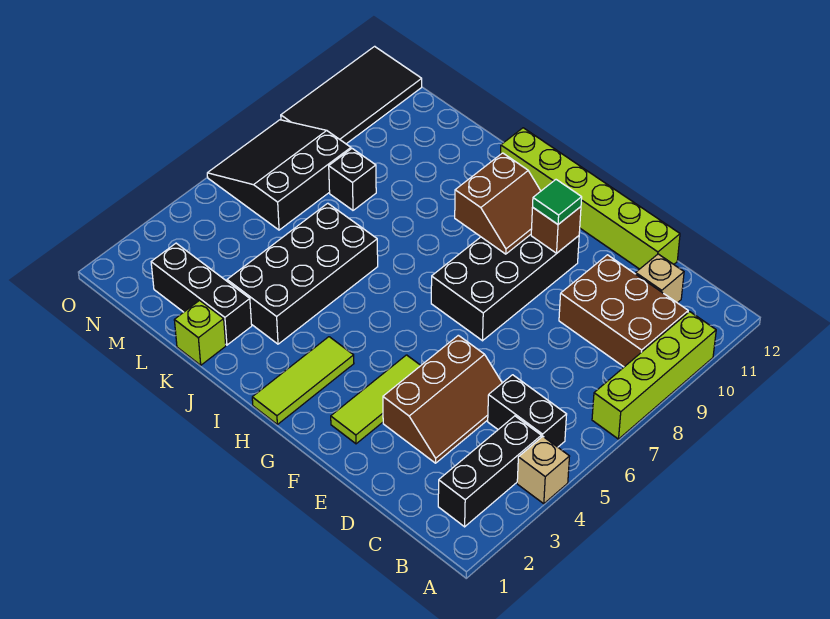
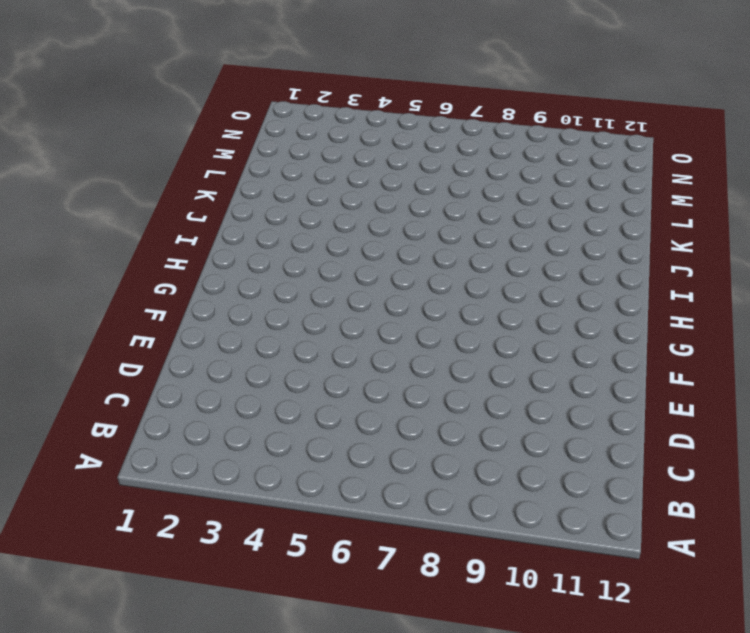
none -> tan brick A4 level 1
none -> lime brick A7:A10 level 1
none -> black brick B2:B4 level 1

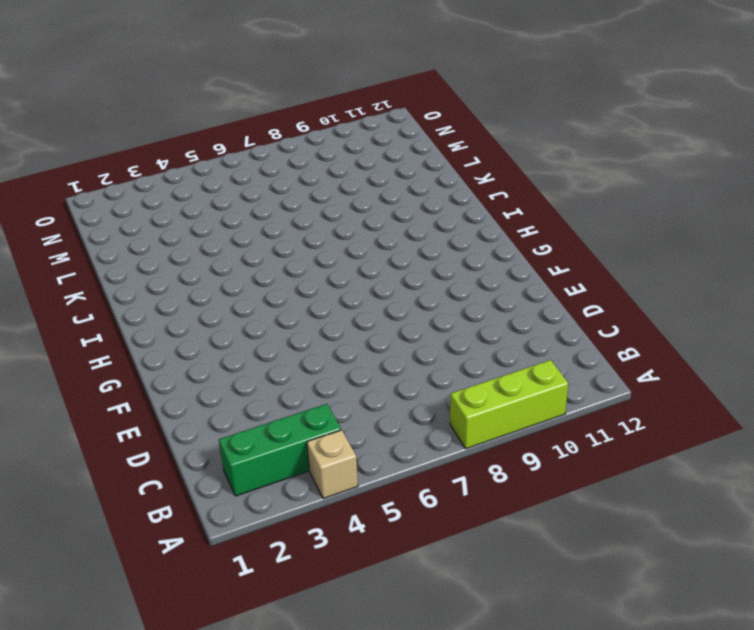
lime brick A8:A10 level 1 -> lime brick A7:A10 level 1
green brick B2:B4 level 1 -> black brick B2:B4 level 1
none -> black brick B5:C5 level 1
none -> brown brick B9:D10 level 1
none -> tan brick C11 level 1

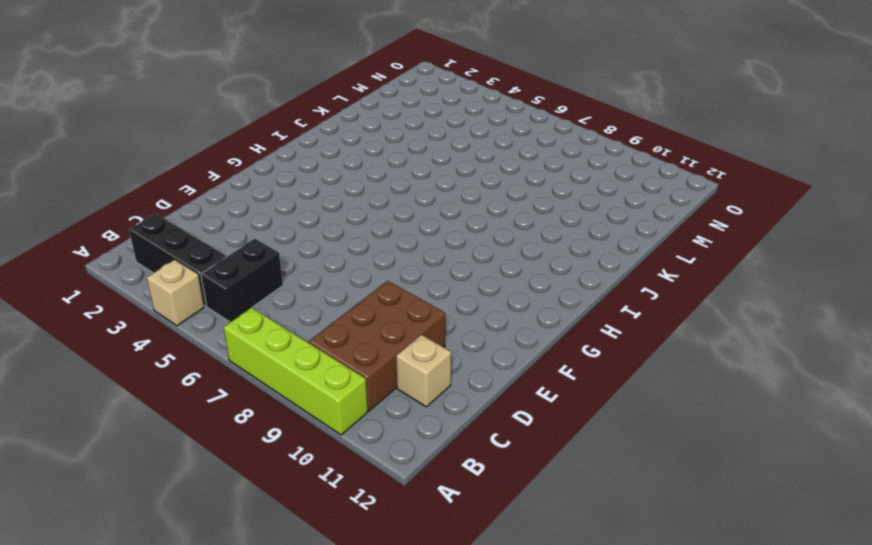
none -> brown slope D3:E5 level 1 top E
none -> lime brick D12:I12 level 1
none -> lime tile F2:F4 level 1

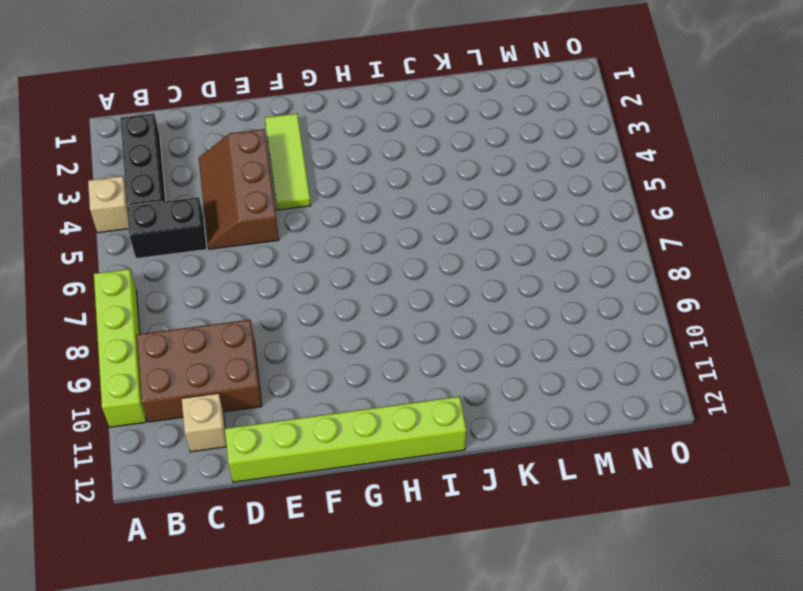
none -> black brick F7:G10 level 1
none -> lime tile H1:H3 level 1
none -> black brick J3:K6 level 1

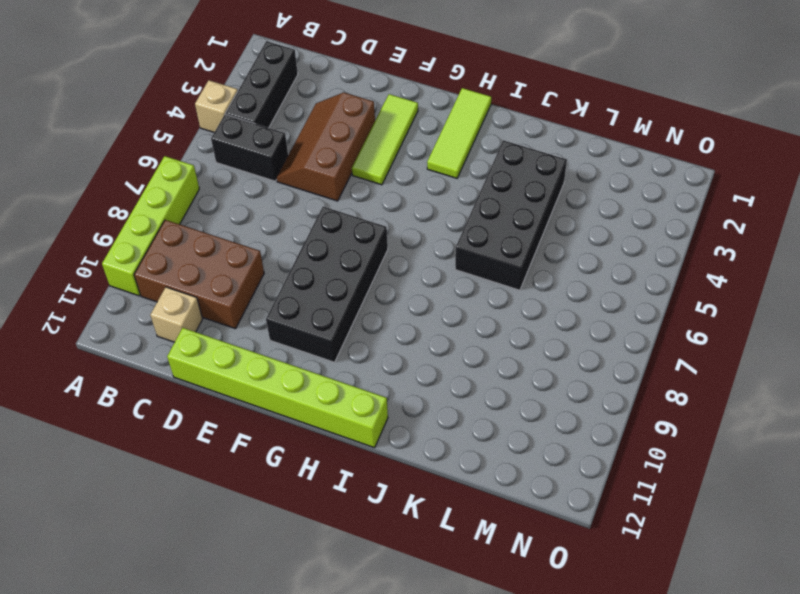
none -> lime brick K1 level 1
none -> black brick K2:M2 level 1
none -> black brick L8 level 1

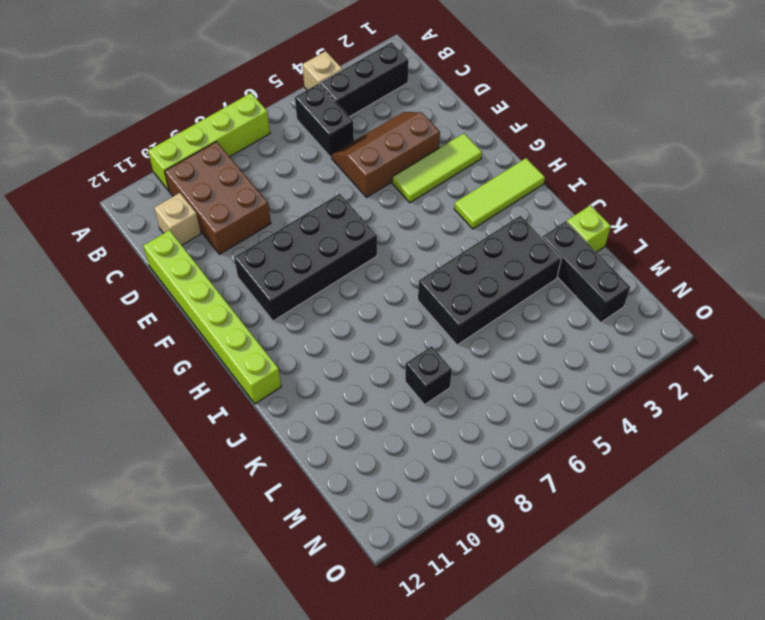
none -> black slope M6:O8 level 1 top M
none -> black tile N9:O12 level 1
none -> brown brick F10 level 2

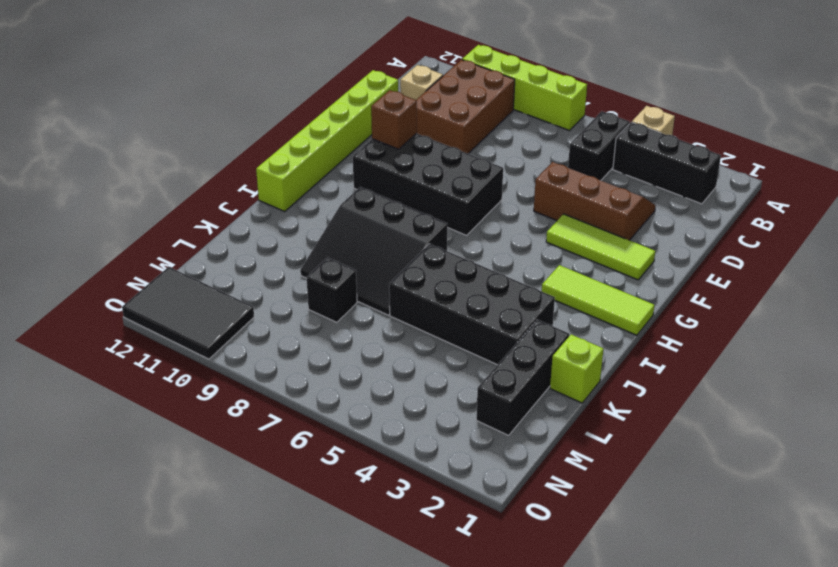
black slope I7:K9 level 1 top I -> black slope M6:O8 level 1 top M
black tile N10:O12 level 1 -> black tile N9:O12 level 1
none -> brown slope G9:H10 level 2 top H
none -> green tile F10 level 3

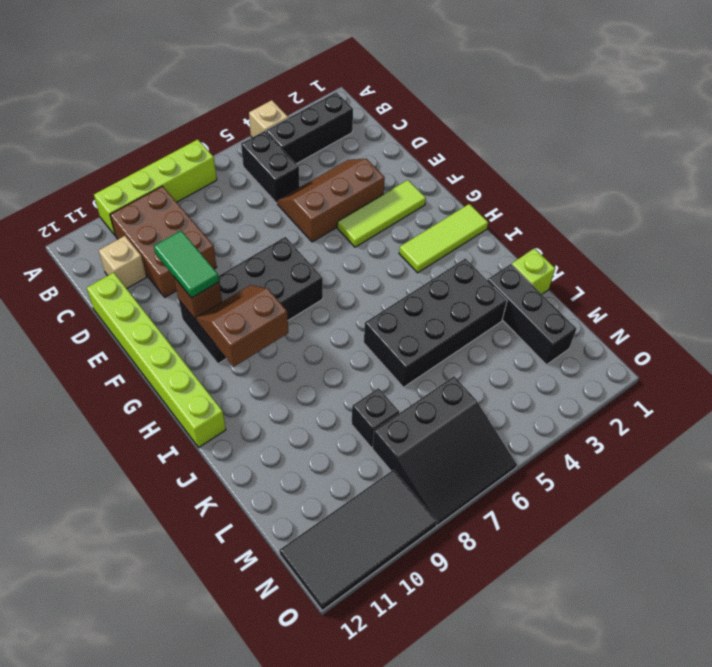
green tile E10:F10 level 3 -> green tile F10 level 3

